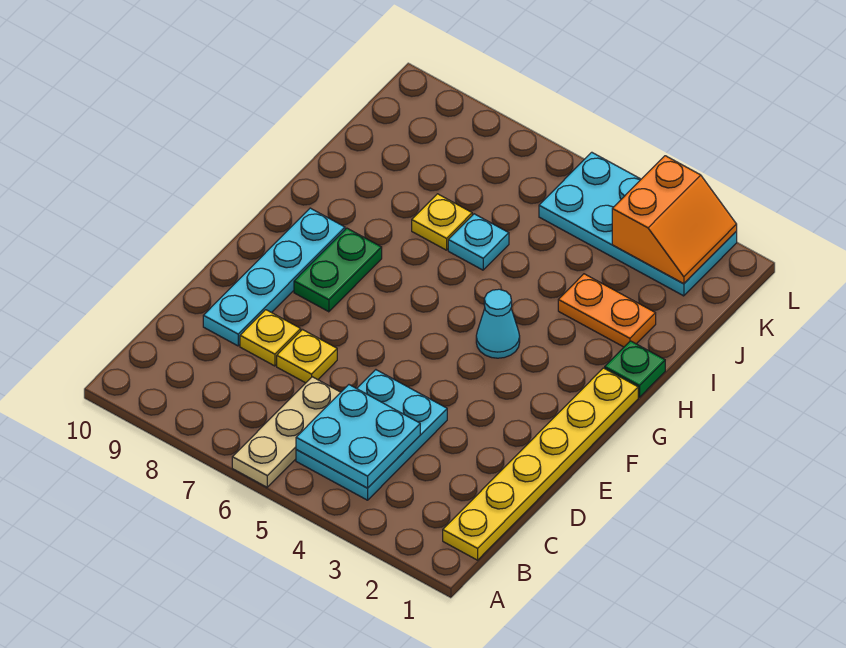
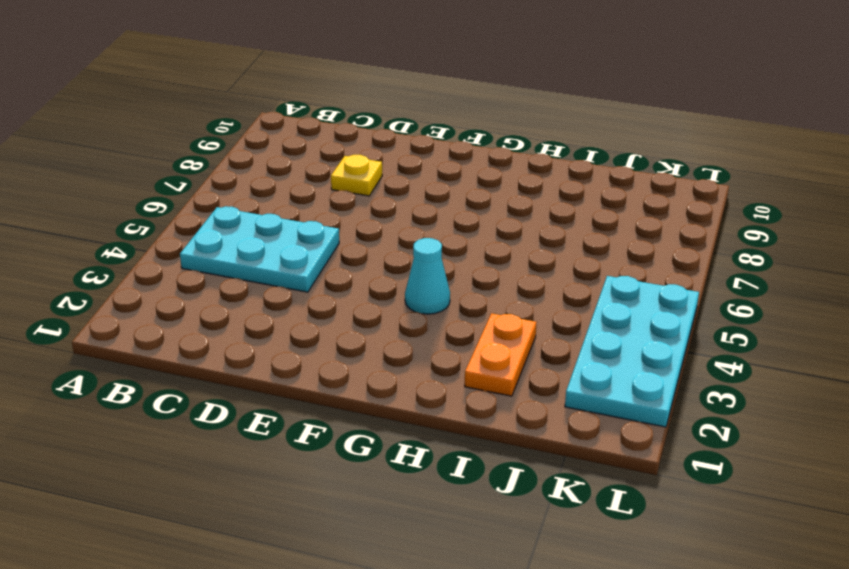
none -> tan plate A6:C6 level 1
none -> yellow plate B1:G1 level 1
none -> yellow plate D7 level 1

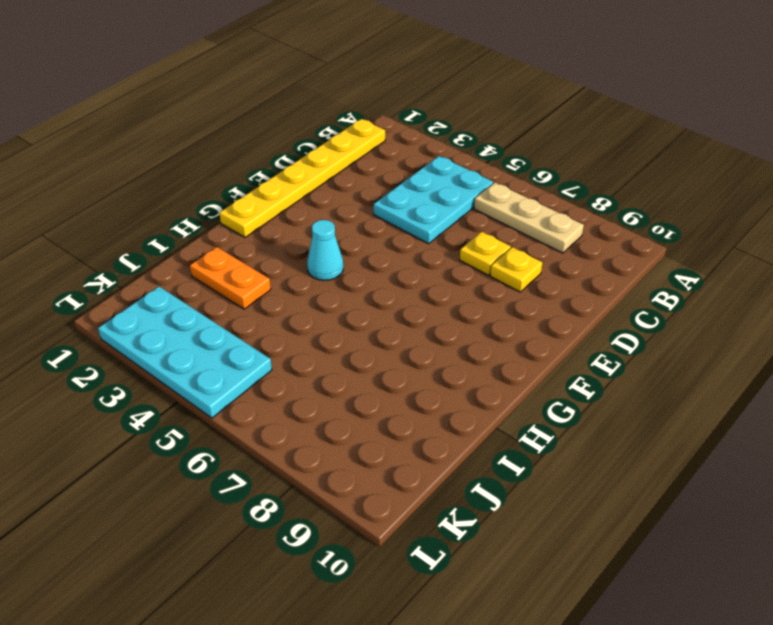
tan plate B6:B8 level 1 -> tan plate A6:C6 level 1
none -> cyan plate D9:G9 level 1
none -> green plate F8:G8 level 1
none -> green plate H1 level 1

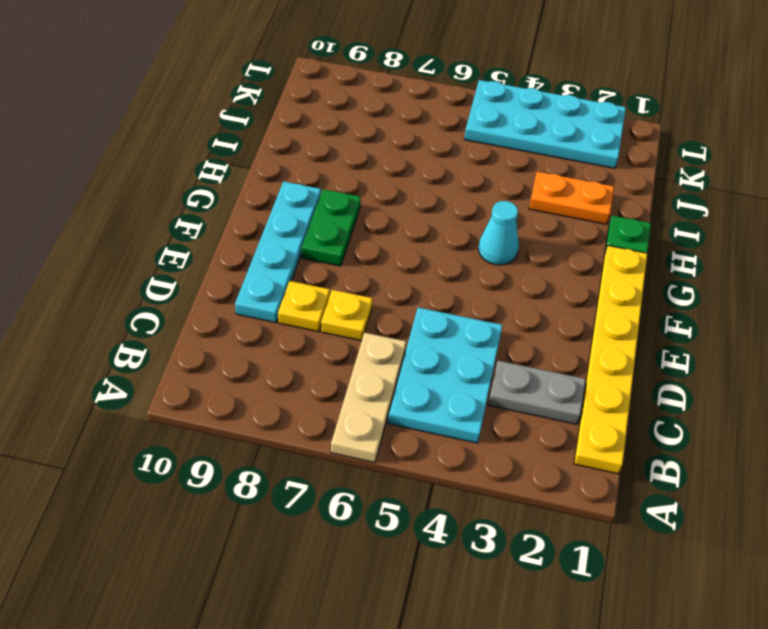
grey plate C2:C3 level 1 -> none
none -> cyan plate I6 level 1
none -> yellow plate I7 level 1
none -> cyan plate B4:C5 level 2

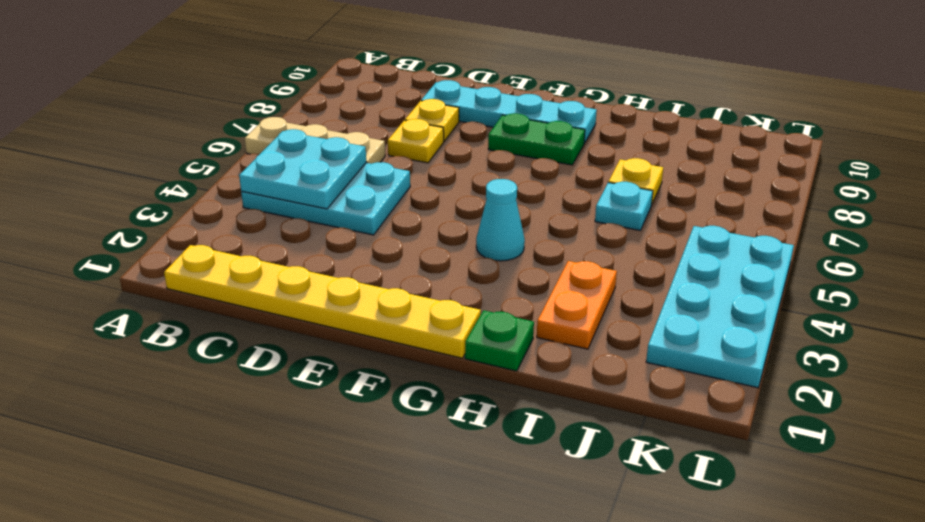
none -> orange slope K2:L3 level 2 top 3

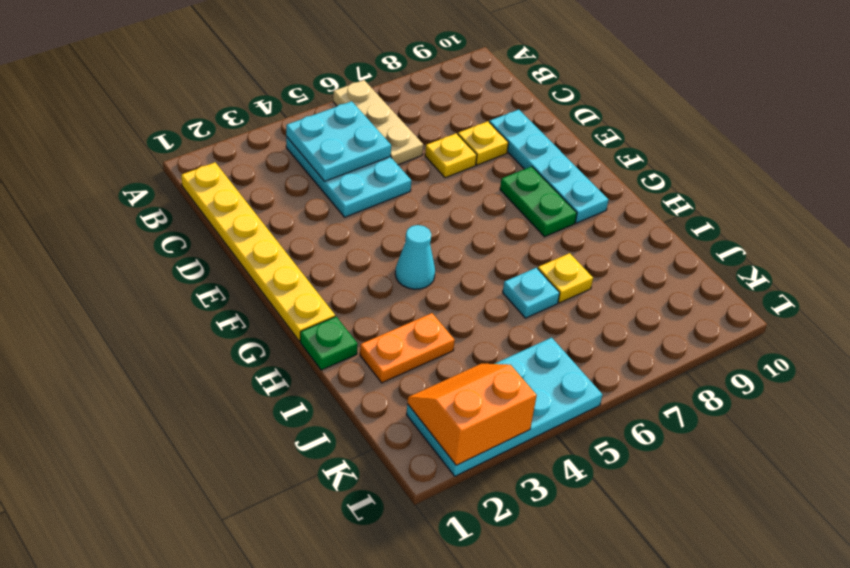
orange slope K2:L3 level 2 top L -> orange slope K2:L3 level 2 top 3

